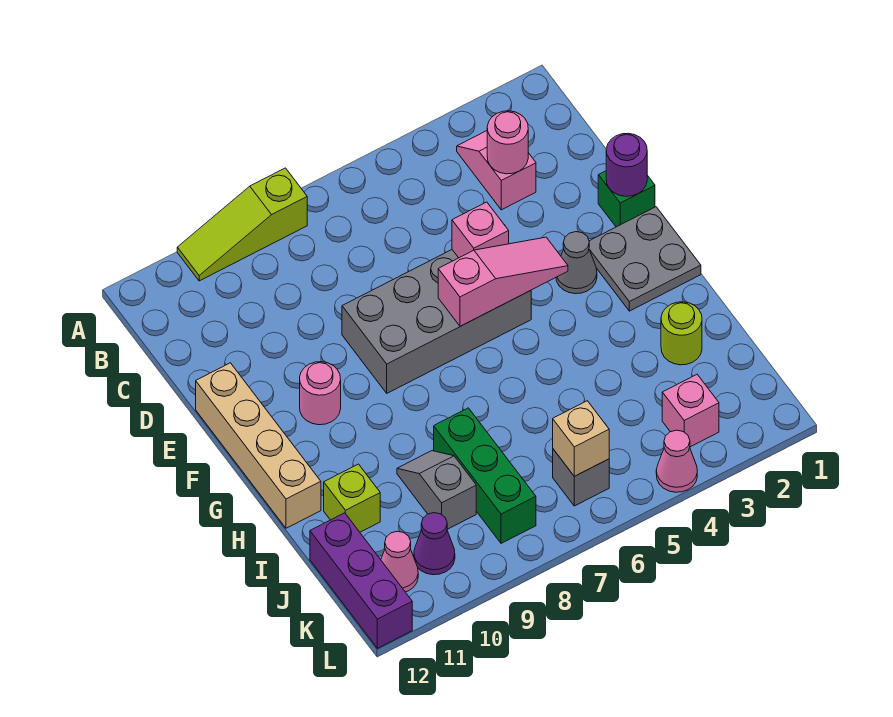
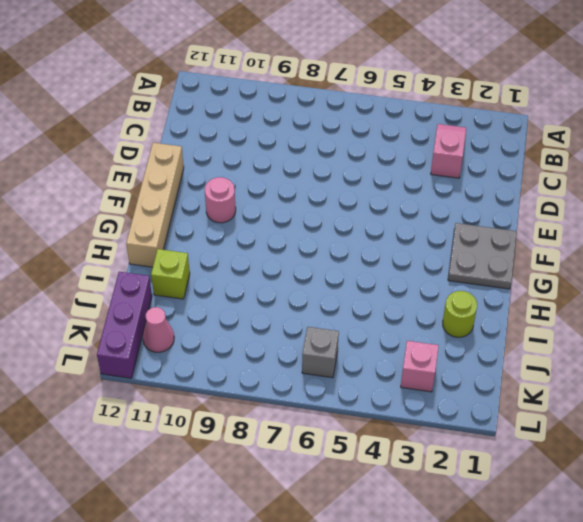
none -> lime slope A8:A10 level 1 top 8
none -> green brick E1 level 1
none -> grey brick E5:F8 level 1

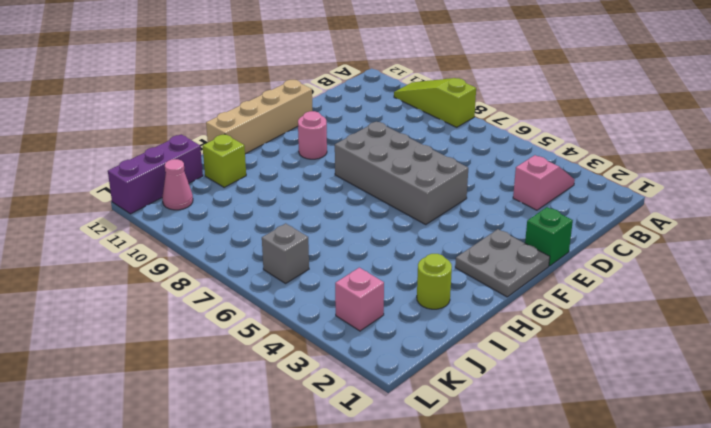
none -> grey cone F3 level 1
none -> green brick I8:K8 level 1
none -> grey slope I9:J9 level 1 top J

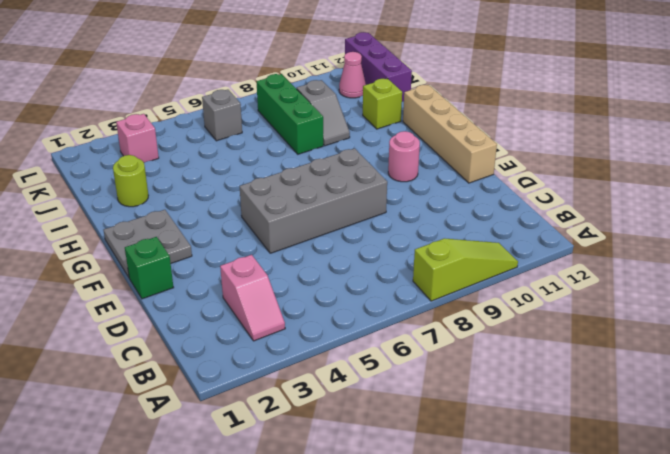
none -> grey cone F3 level 1
none -> purple cone K10 level 1
none -> pink cone L4 level 1

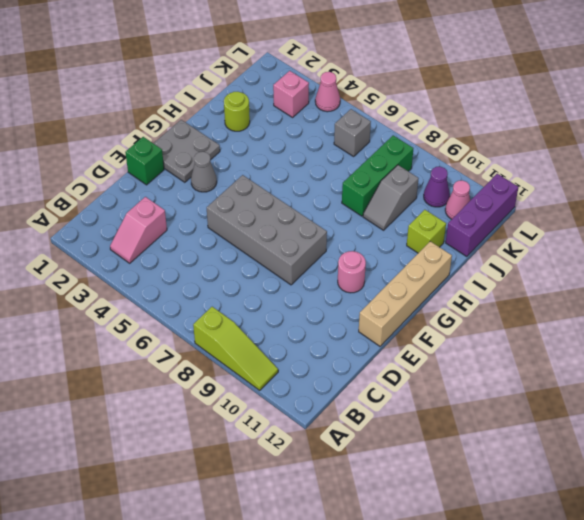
none -> pink round brick C3 level 2
none -> purple round brick E1 level 2
none -> pink brick E5 level 2

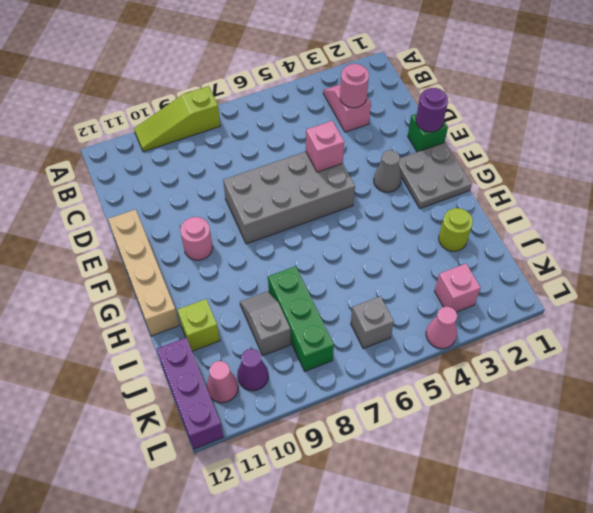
none -> pink slope F4:F6 level 2 top 6
none -> tan brick K6 level 2

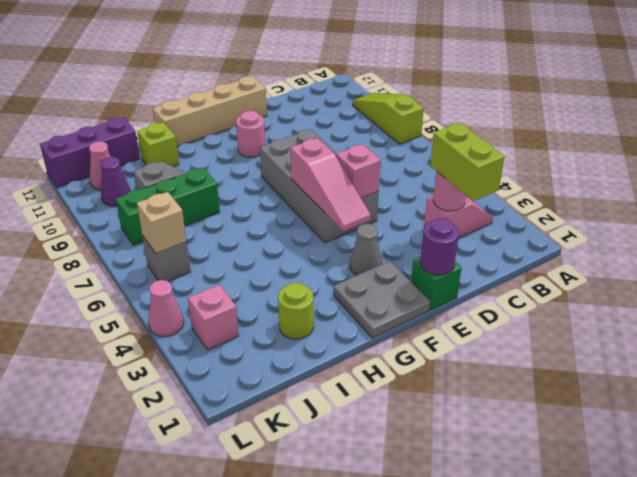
lime brick C2:C3 level 3 -> none

